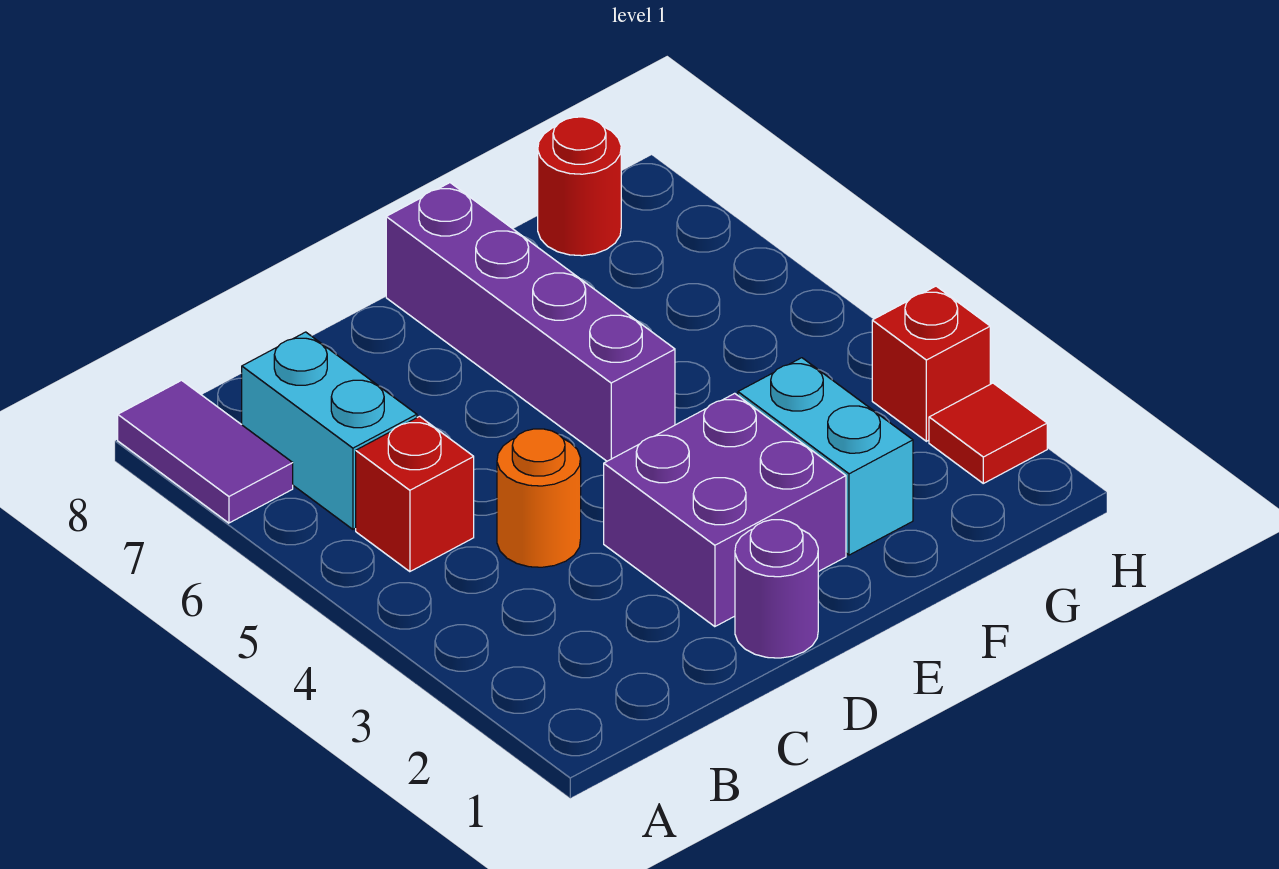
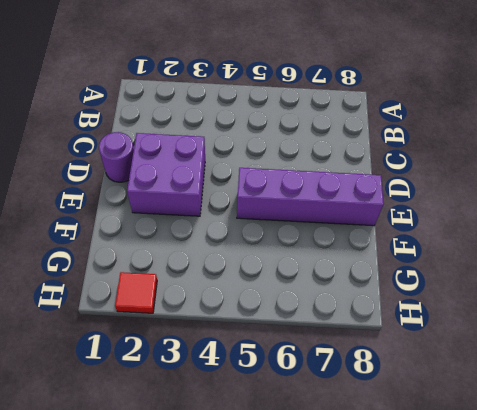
none -> purple tile A7:A8 level 1
none -> red brick B5 level 1

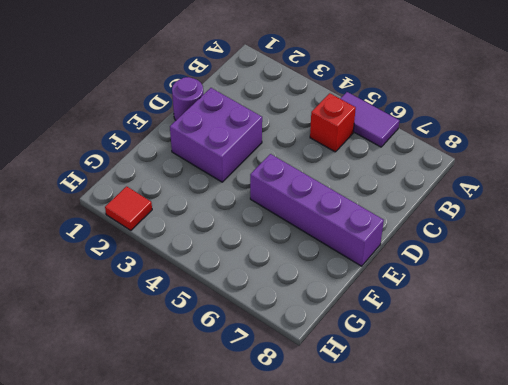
purple tile A5:A6 level 1 -> purple tile A7:A8 level 1
none -> cyan brick B6:B7 level 1
none -> orange round brick C4 level 1

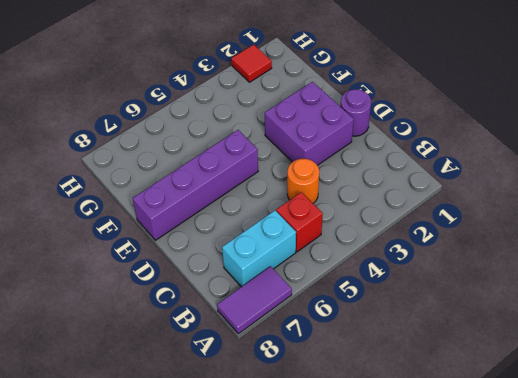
none -> cyan brick F2:F3 level 1
none -> red round brick G8 level 1

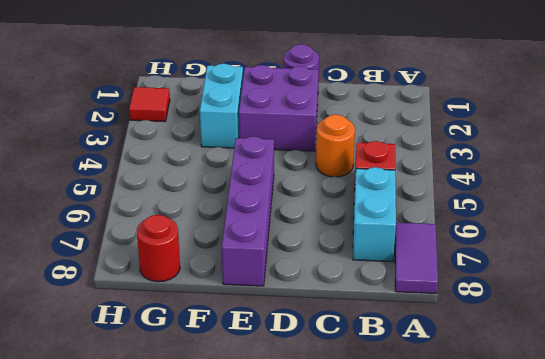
none -> red brick H3 level 1

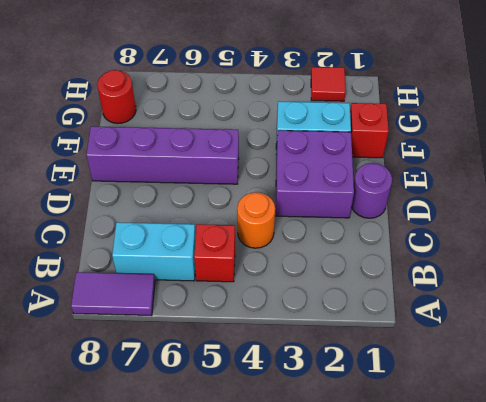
red brick F1 level 1 -> red brick H3 level 1

